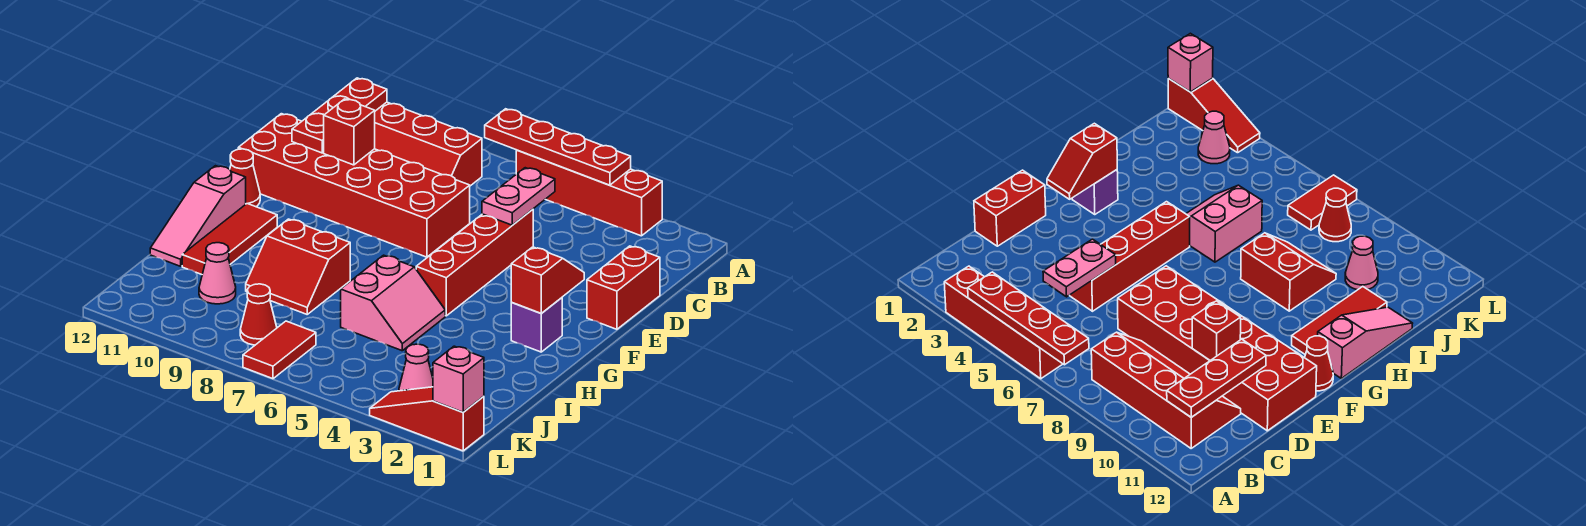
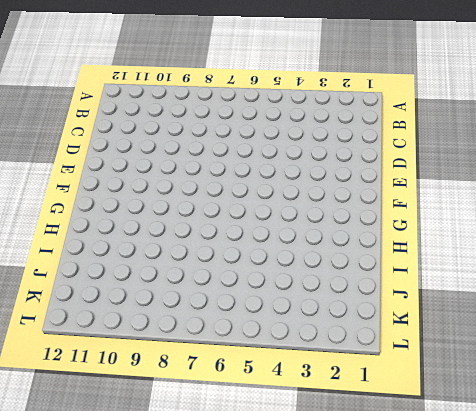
none -> red brick A3:A6 level 1
none -> red slope B8:C11 level 1 top B
none -> red brick D1:E1 level 1

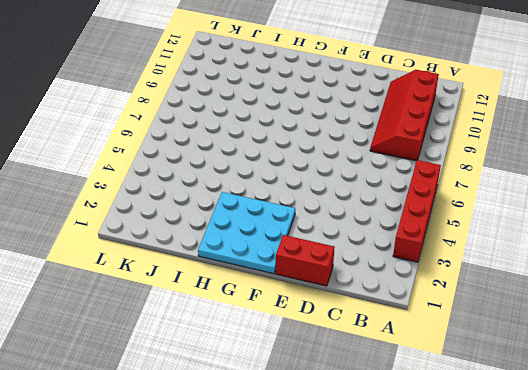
cyan plate F1:H3 level 1 -> purple brick G2 level 1
none -> red brick D5:G5 level 1
none -> red brick D7:E12 level 1
none -> red cone F12 level 1

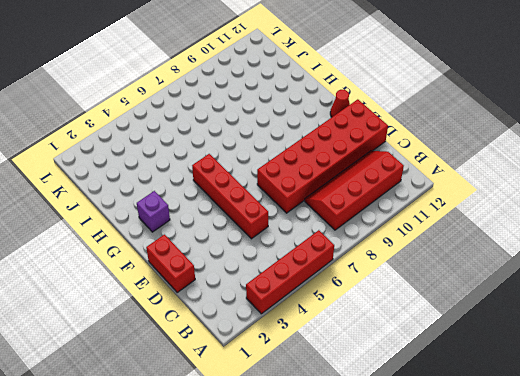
none -> red tile G11:I11 level 1
none -> pink slope G12:I12 level 1 top G
none -> pink slope H5:I6 level 1 top 6

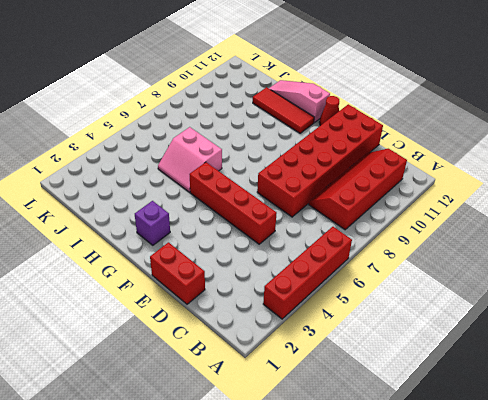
none -> red slope H8:I9 level 1 top H
none -> pink cone J10 level 1
none -> pink cone K3 level 1

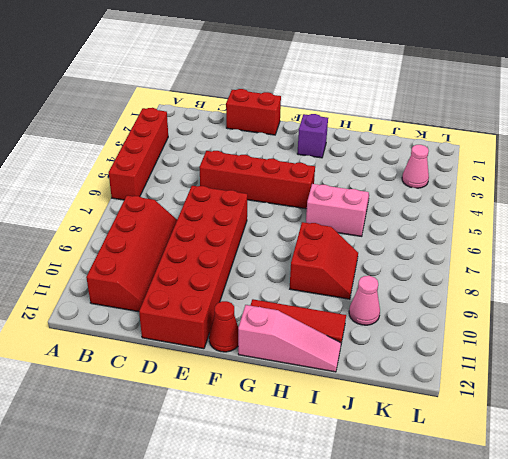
none -> red tile K7:L7 level 1
none -> red cone K8 level 1
none -> red slope L1:L3 level 1 top 1

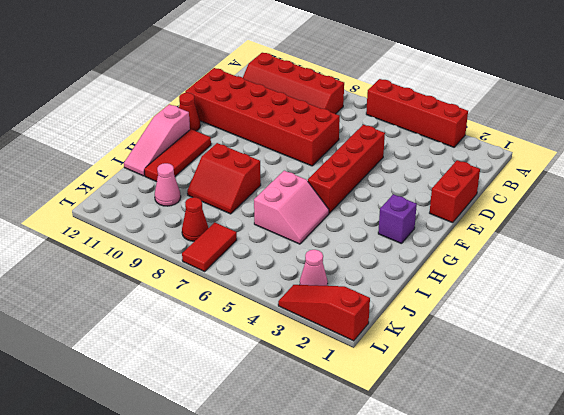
none -> red plate A4:A7 level 2
none -> red plate B11:D11 level 2
none -> pink plate C5:D5 level 2

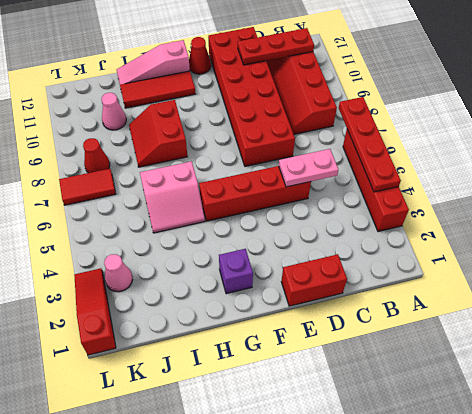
none -> red brick D10 level 2
none -> red slope F2:G2 level 2 top G
none -> pink brick L1 level 2

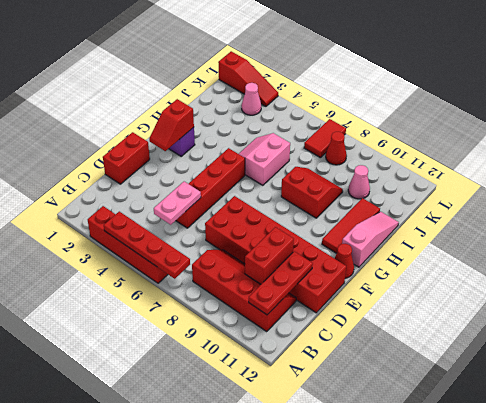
red brick C10:D10 level 2 -> red brick D10 level 2
none -> pink brick L1 level 2

